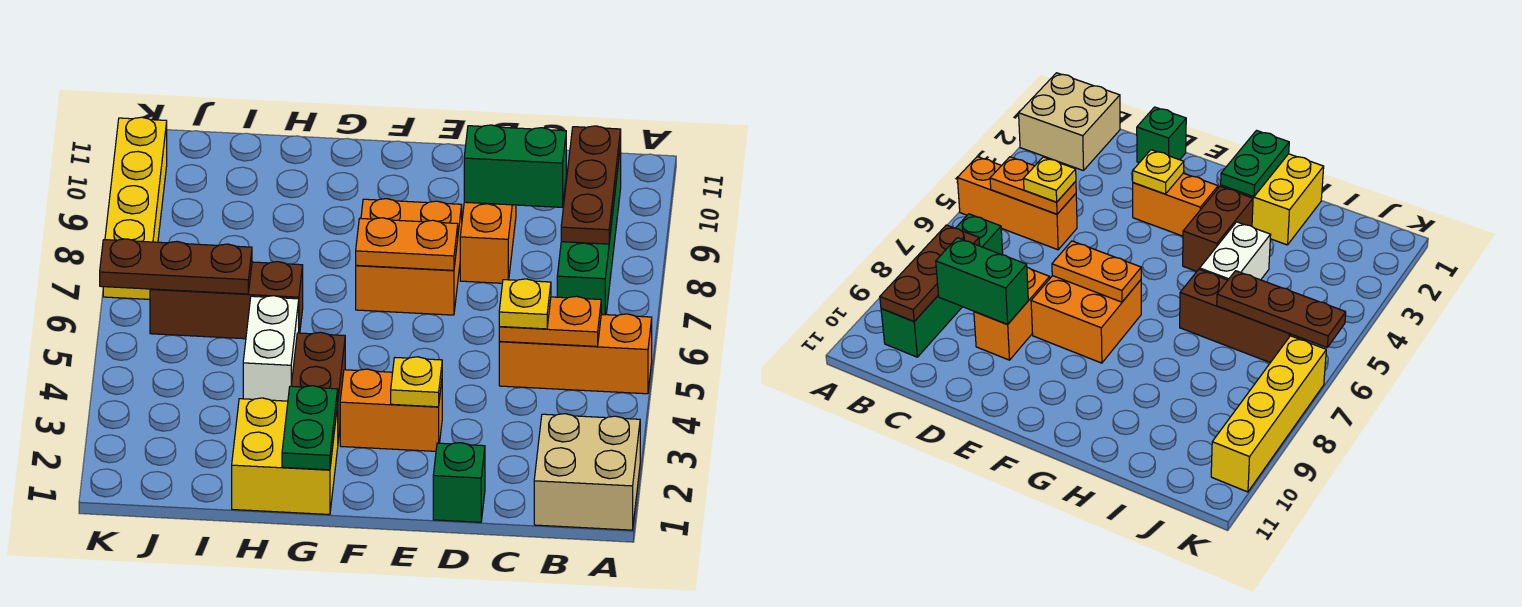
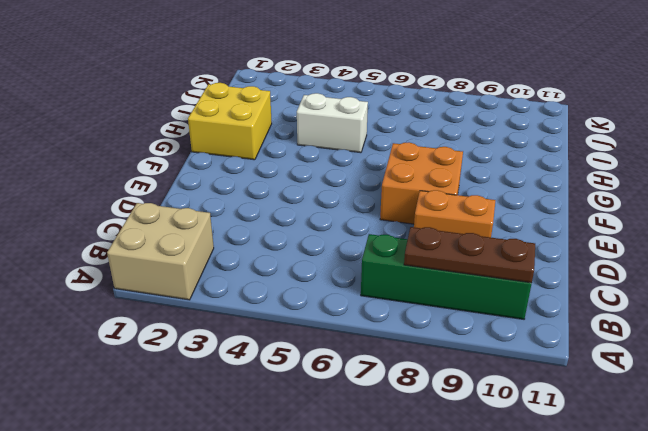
none -> orange brick A5:C5 level 1
none -> green brick D1 level 1
none -> orange brick E3:F3 level 1

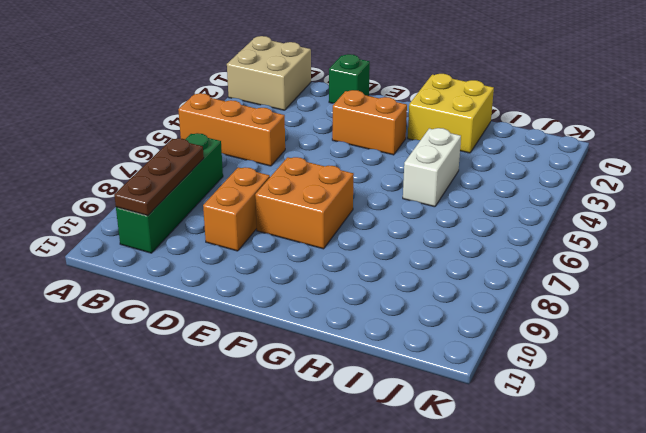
none -> brown brick G3:G4 level 1
none -> brown brick H6:J6 level 1
none -> yellow brick K7:K10 level 1

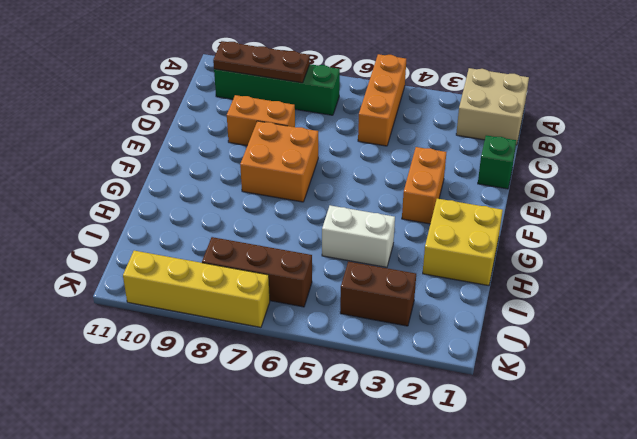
brown brick J3:J4 level 1 -> brown brick G3:G4 level 1
brown brick J6:J8 level 1 -> brown brick H6:J6 level 1
none -> orange plate B5:C5 level 2
none -> green brick C9:D9 level 2
none -> yellow plate E3 level 2

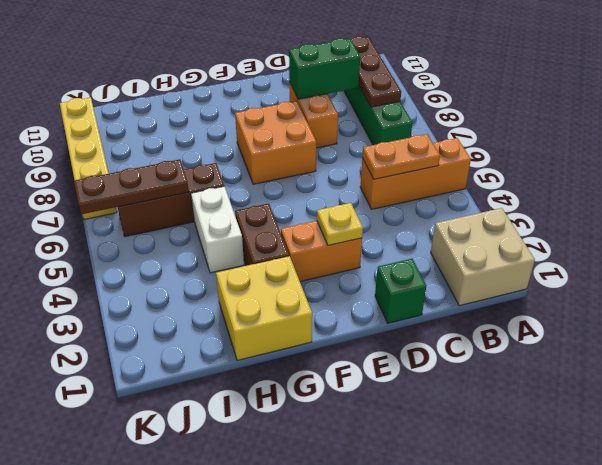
none -> orange plate E7:F7 level 2
none -> green plate G1:G2 level 2
none -> yellow plate C5 level 3

